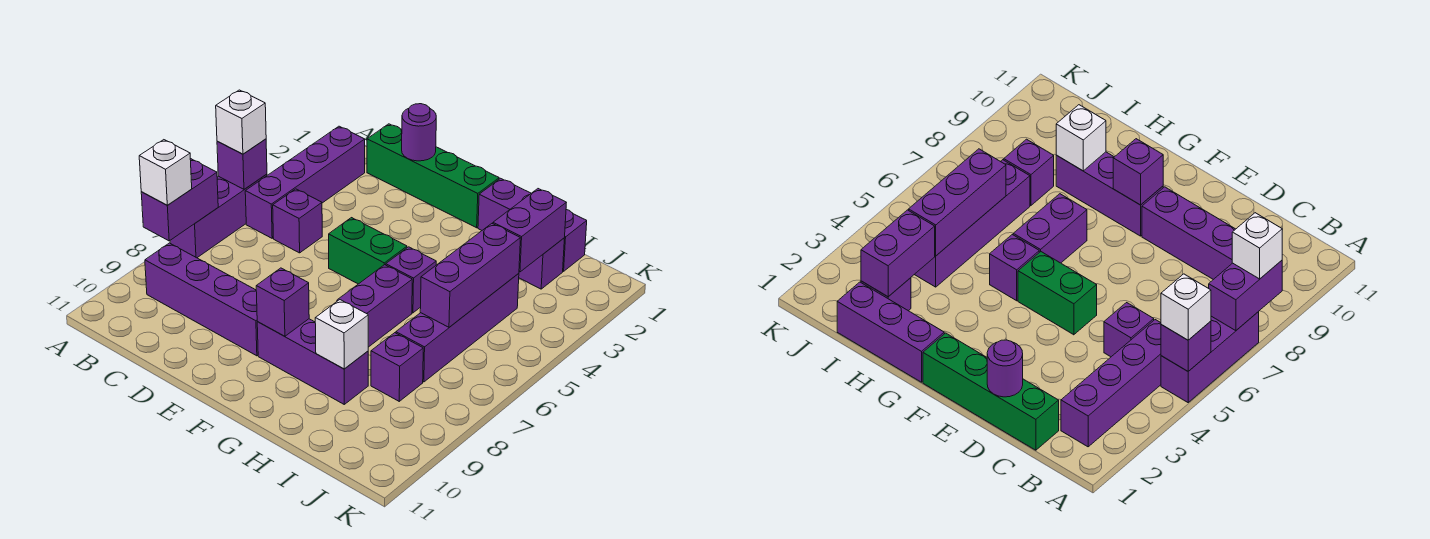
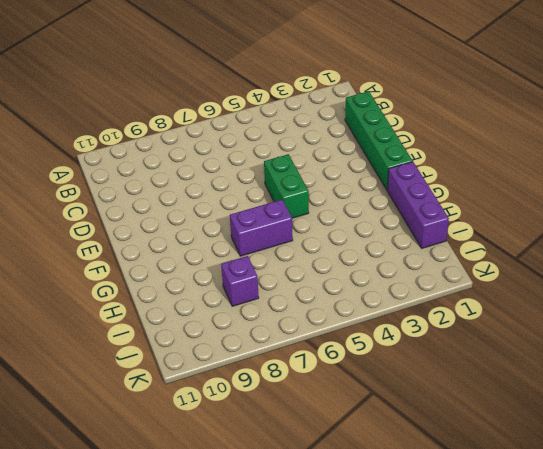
none -> purple brick A5:A7 level 1
none -> purple brick B2:B5 level 1
none -> purple brick B9:E9 level 1

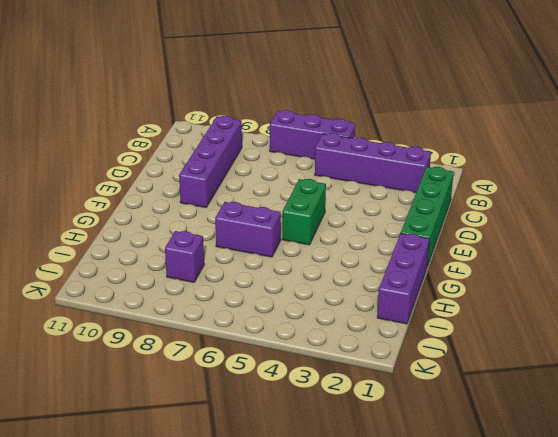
none -> purple brick C5 level 1
none -> purple brick F9:H9 level 1
none -> purple brick G5 level 1

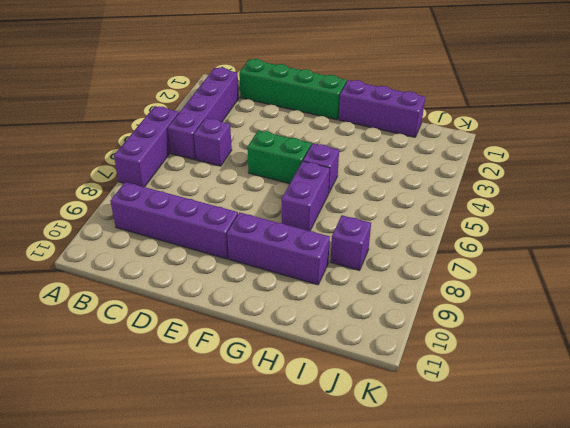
none -> purple brick I2 level 1
none -> purple brick I4:I7 level 1
none -> purple brick A5 level 2

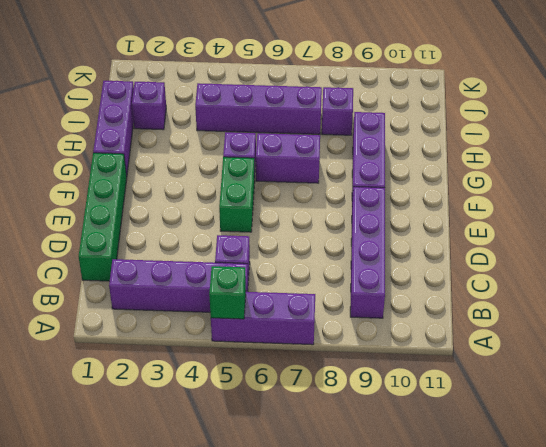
green brick A5 level 2 -> purple brick A5 level 2
none -> purple brick A7:A8 level 2
none -> purple round brick D1 level 2
none -> purple brick F9 level 2

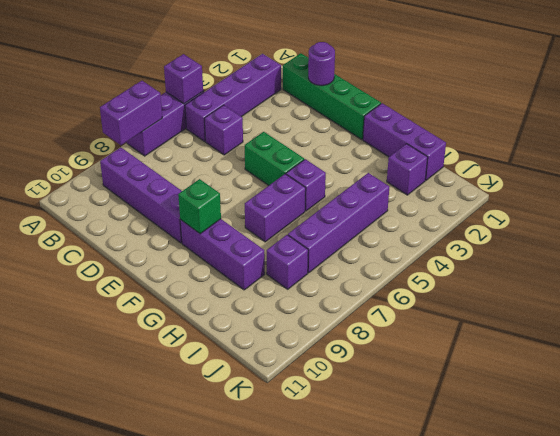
green brick F9 level 2 -> purple brick F9 level 2
none -> white brick H9 level 2
none -> purple brick I2:I3 level 2
none -> purple brick I4:I6 level 2

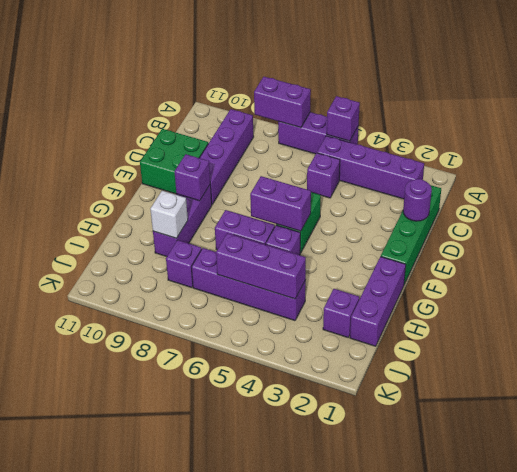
green brick D10:E11 level 1 -> none
purple brick F5:F6 level 2 -> purple brick I2:I3 level 2
none -> white brick A5 level 3
none -> white brick A8 level 3

